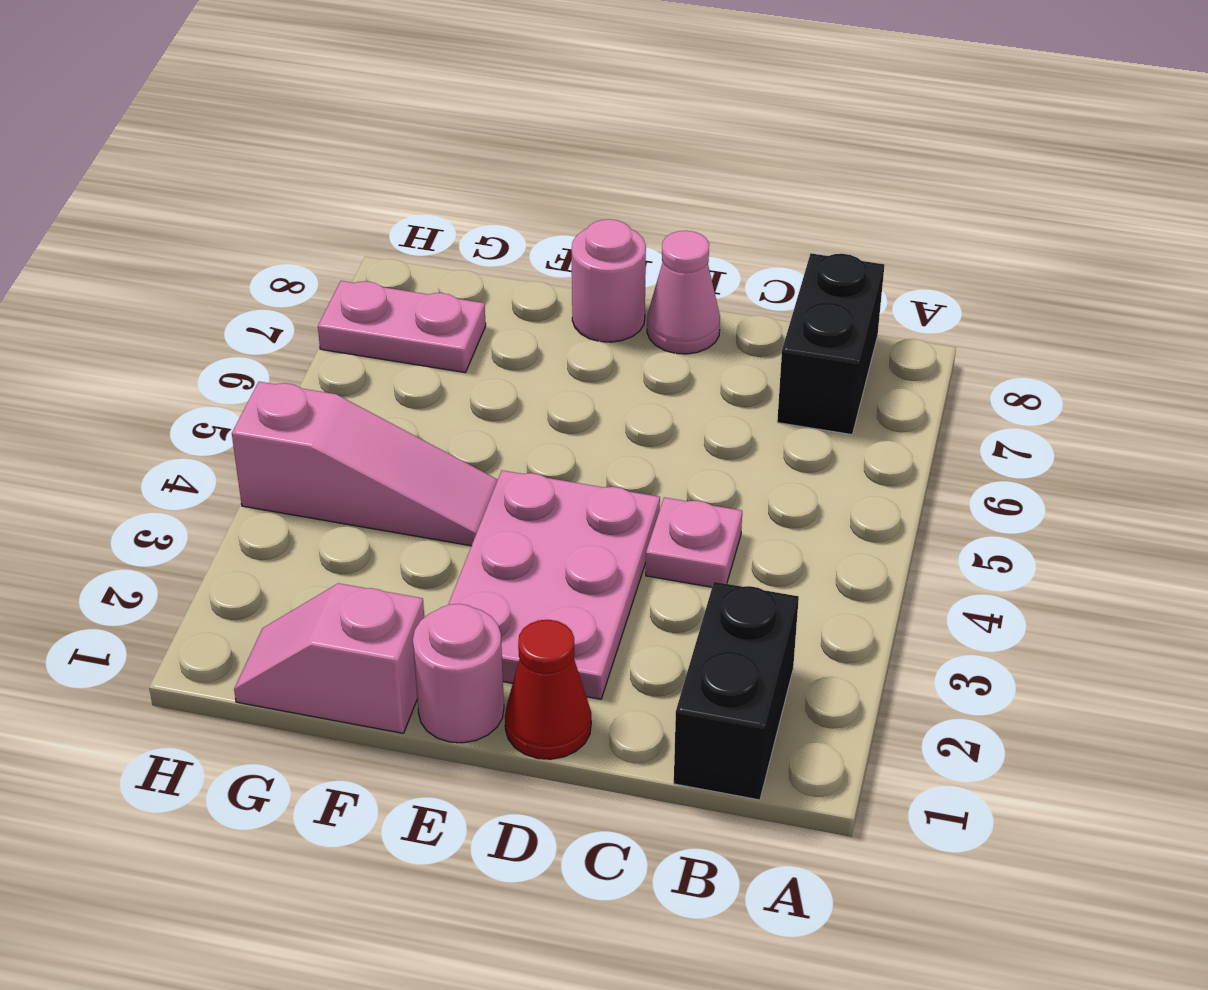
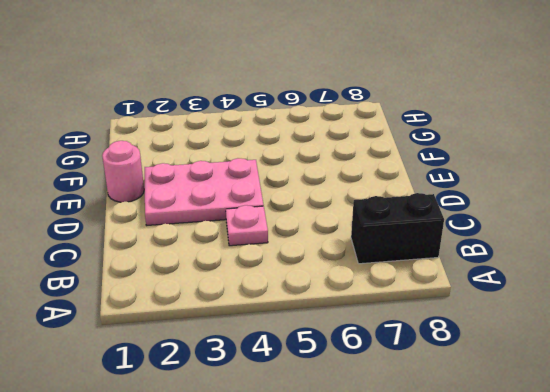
none -> black brick B1:B2 level 1
none -> red cone D1 level 1

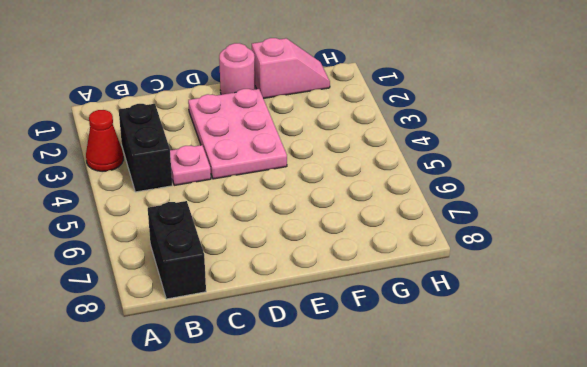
red cone A3 level 1 -> red cone D1 level 1
black brick B3:B4 level 1 -> black brick B1:B2 level 1
none -> pink cone D8 level 1
none -> pink round brick E8 level 1

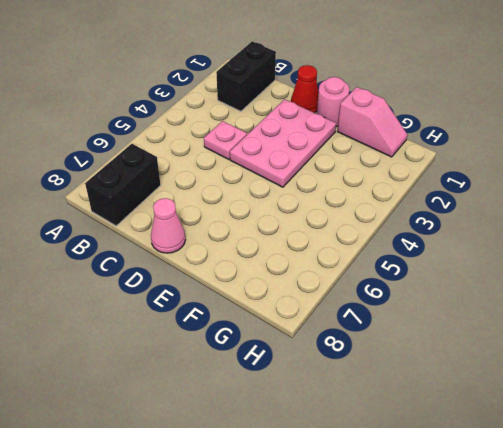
none -> pink round brick E8 level 1
none -> pink slope F4:H4 level 1 top H

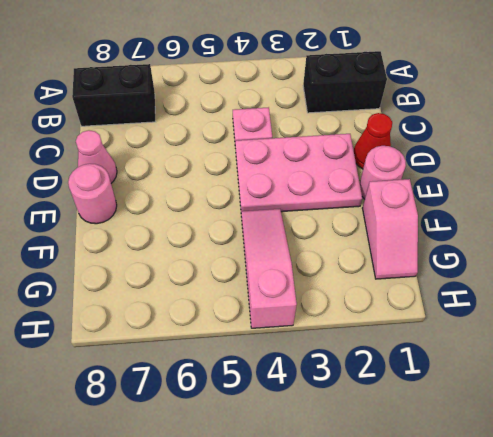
none -> pink plate G7:H7 level 1

